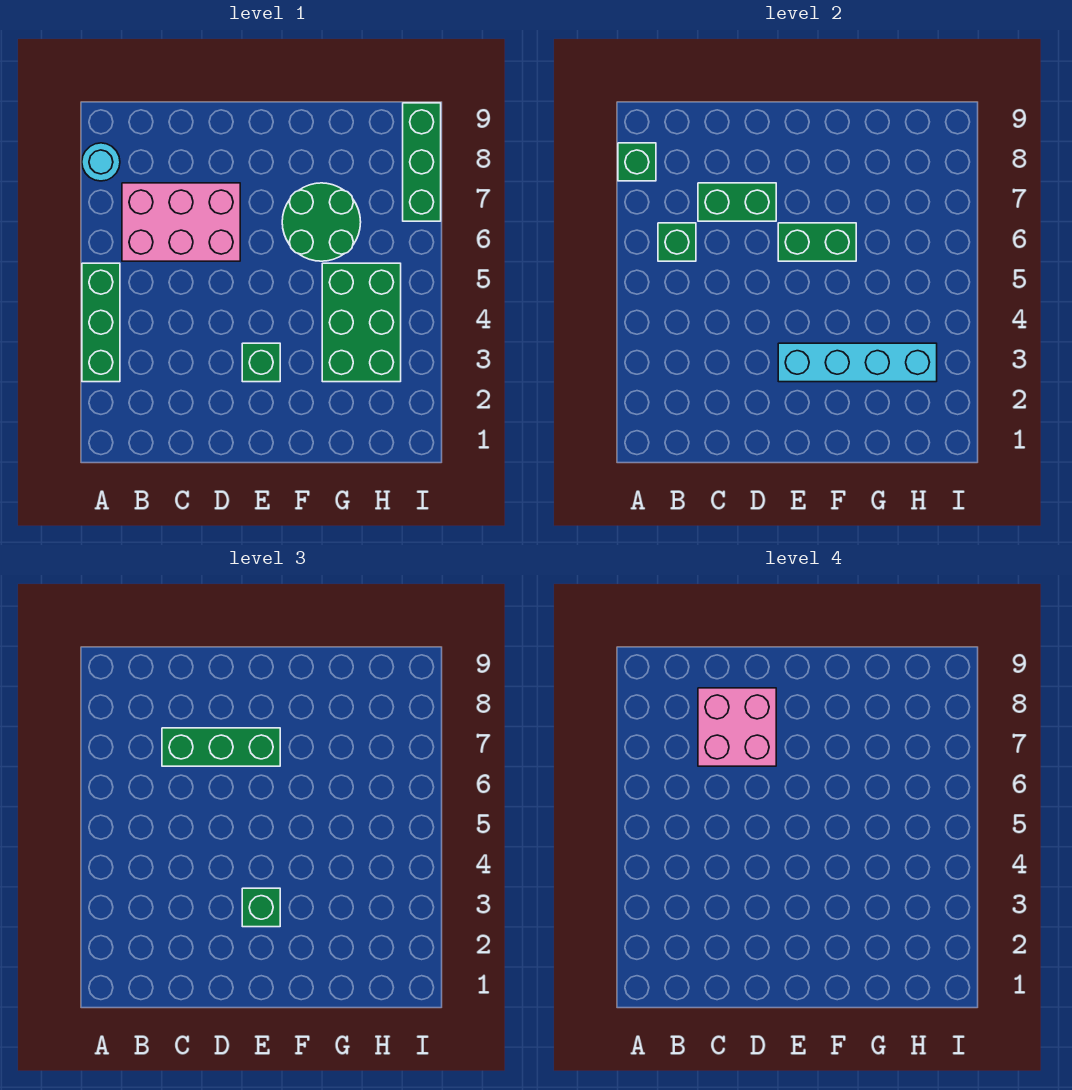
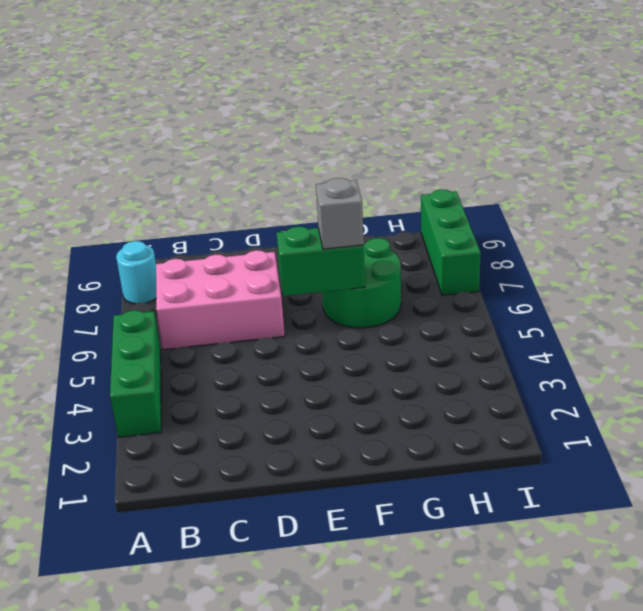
grey brick F6 level 3 -> none
none -> green brick E3 level 1
none -> green brick G3:H5 level 1
none -> green brick A8 level 2

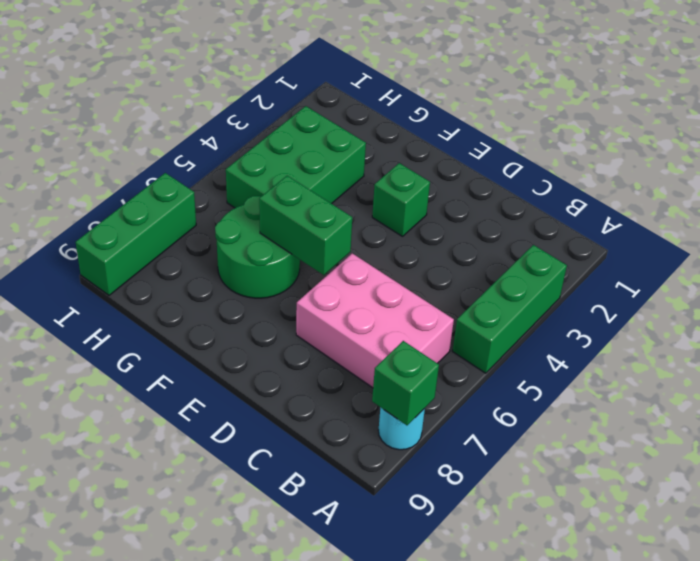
none -> green brick B6 level 2
none -> green brick C7:D7 level 2
none -> cyan brick E3:H3 level 2

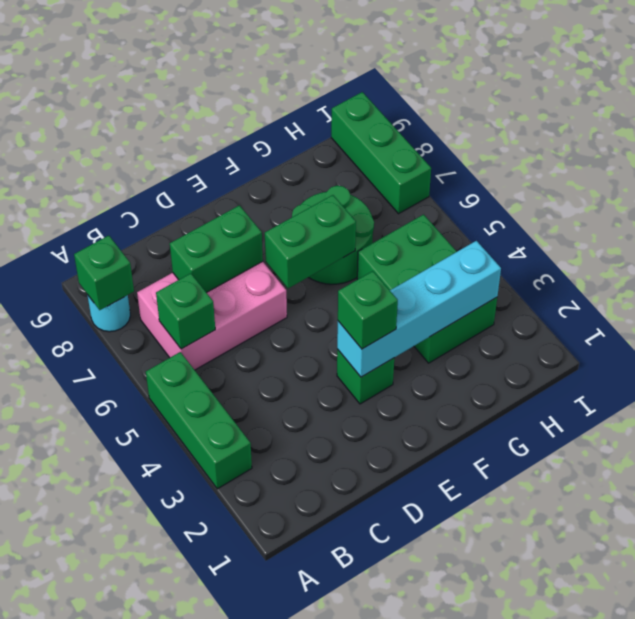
none -> green brick C7:E7 level 3
none -> pink brick C7:D8 level 4

